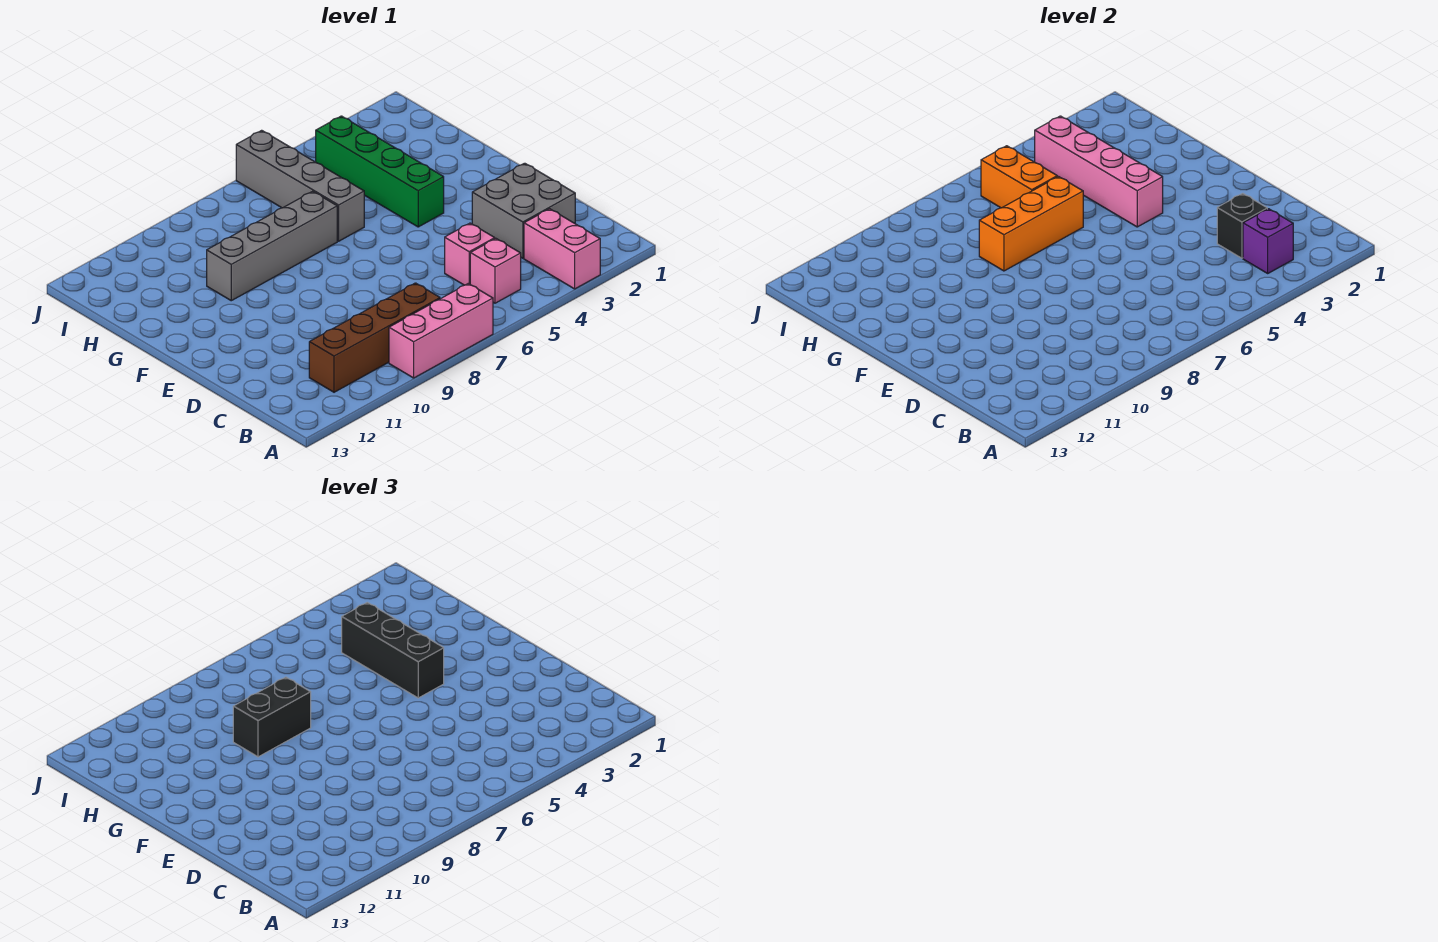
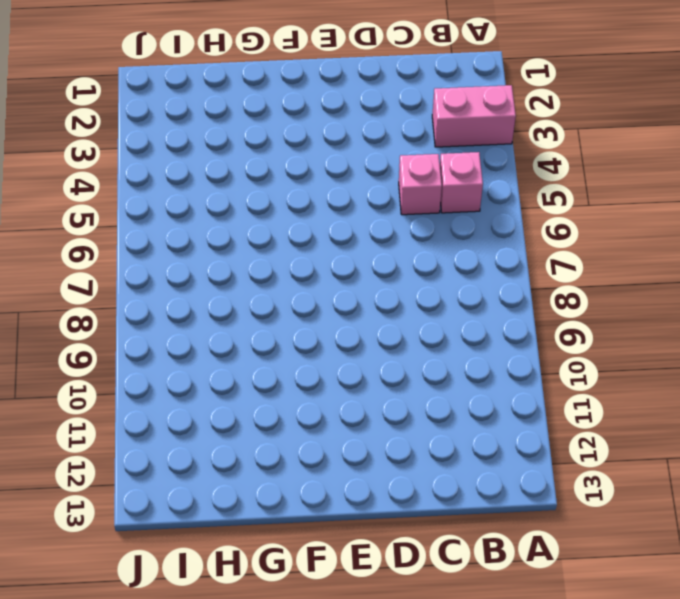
none -> pink brick A7:A9 level 1
none -> brown brick B8:B11 level 1
none -> grey brick C2:D3 level 1

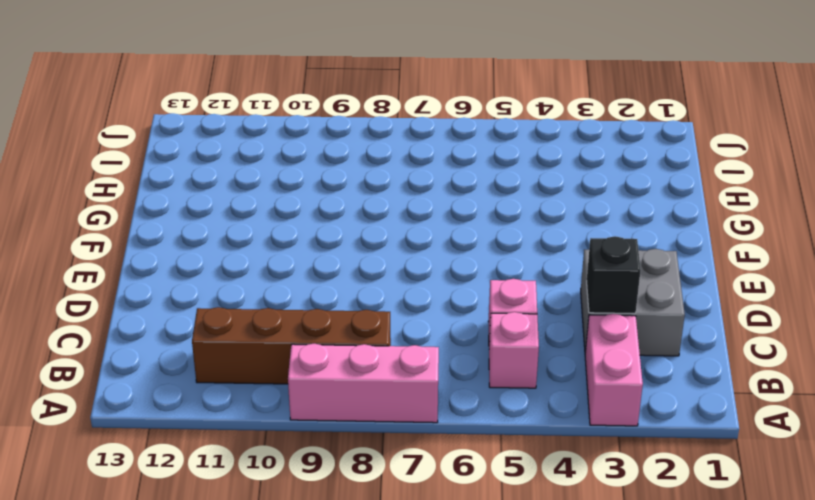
none -> green brick F4:I4 level 1
none -> grey brick G6:J6 level 1
none -> grey brick G7:G10 level 1

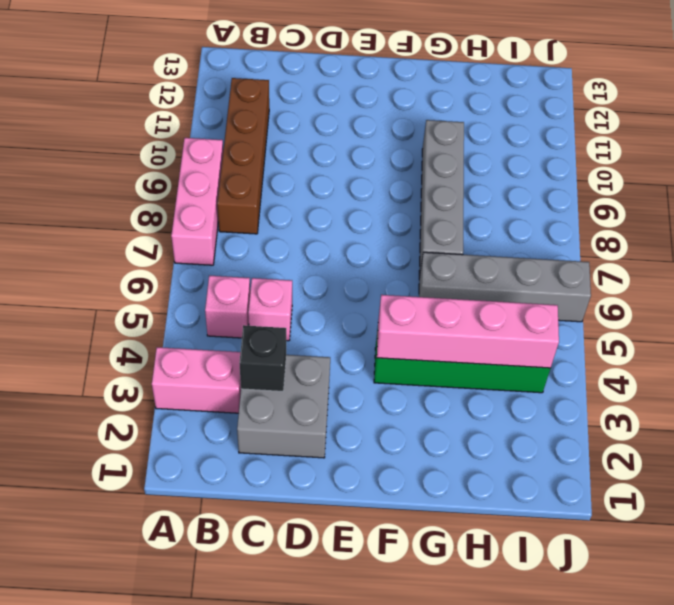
none -> purple brick B3 level 2
none -> orange brick G6:G8 level 2
none -> orange brick H6:I6 level 2

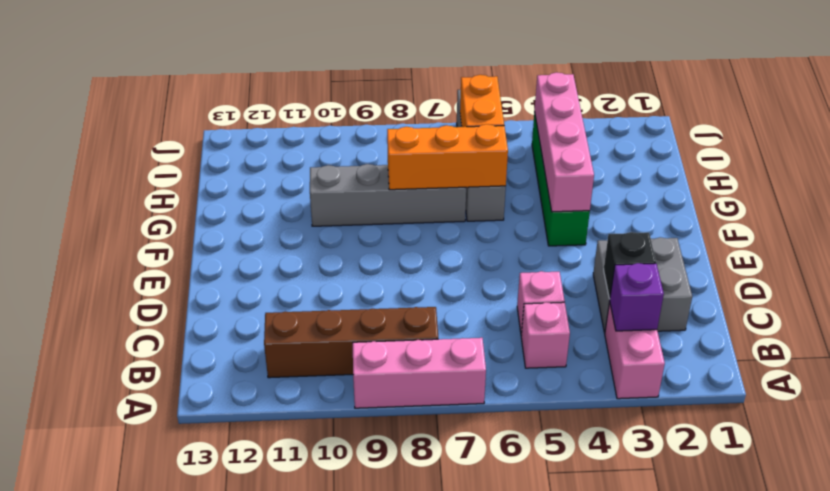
none -> black brick F4:H4 level 3
none -> black brick G8:G9 level 3

